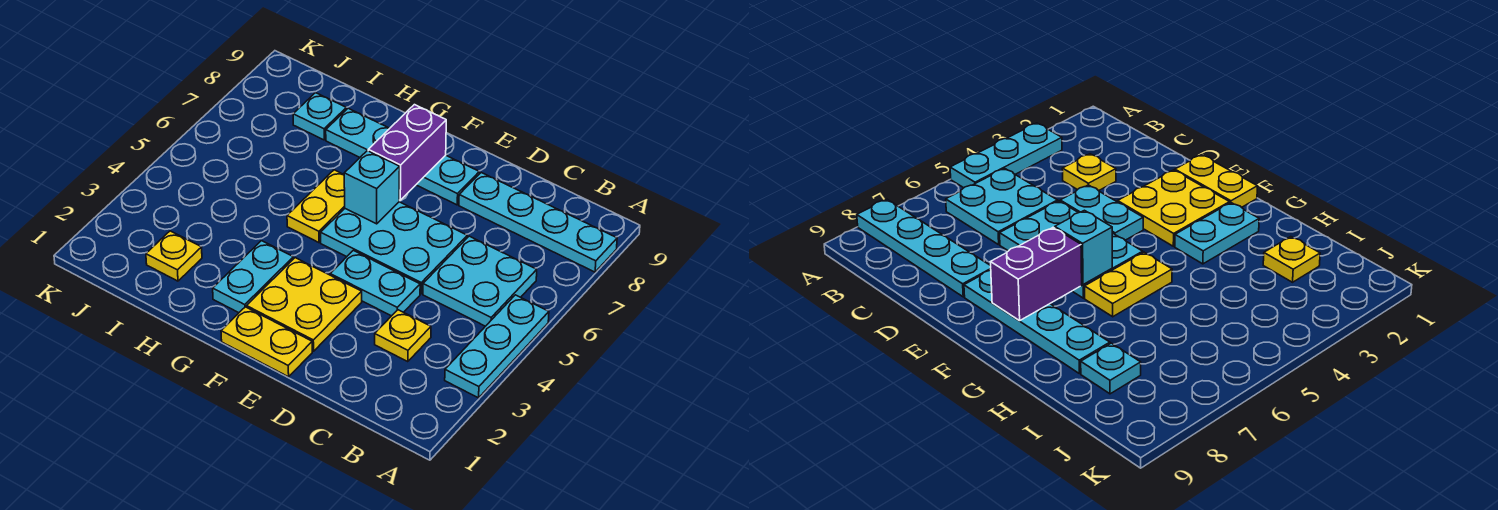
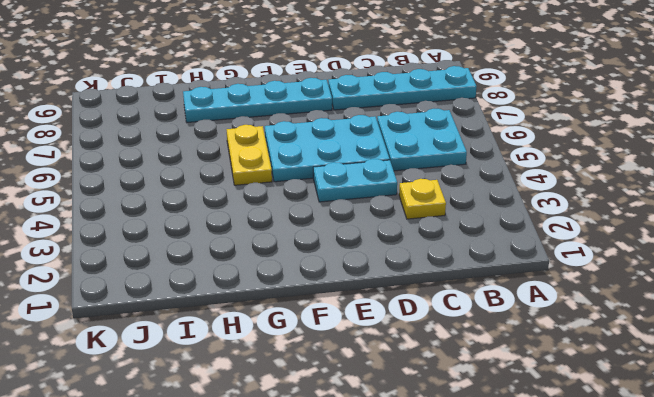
none -> cyan plate A3:A5 level 1
none -> yellow plate E1:F1 level 1
none -> yellow plate E2:F3 level 1

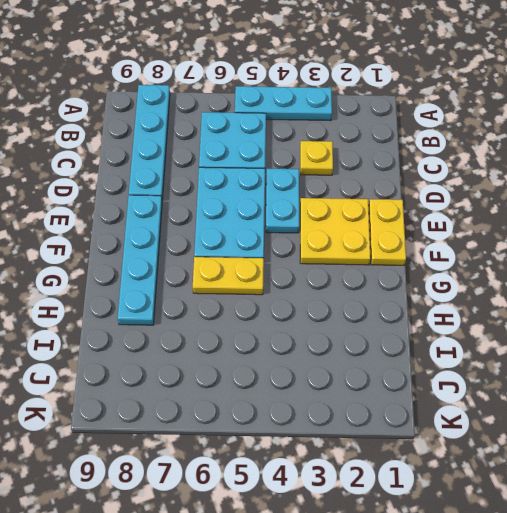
none -> cyan plate G2:G3 level 1
none -> yellow plate I2 level 1
none -> cyan plate I8 level 1

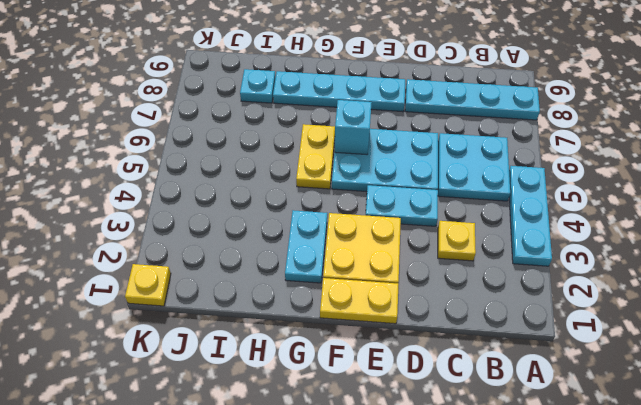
yellow plate K1 level 1 -> yellow plate I2 level 1
none -> purple brick F7:F8 level 2

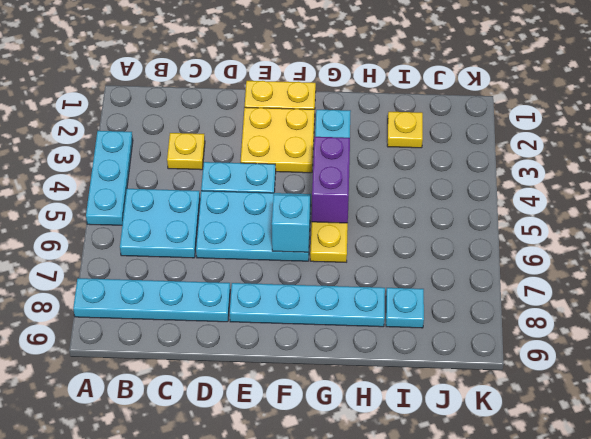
purple brick G4:G5 level 2 -> purple brick F7:F8 level 2

